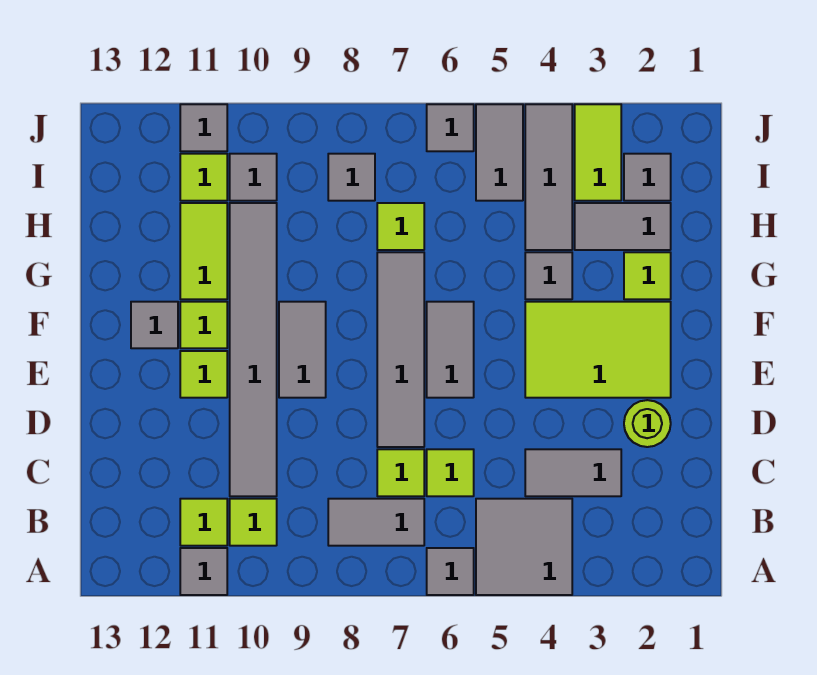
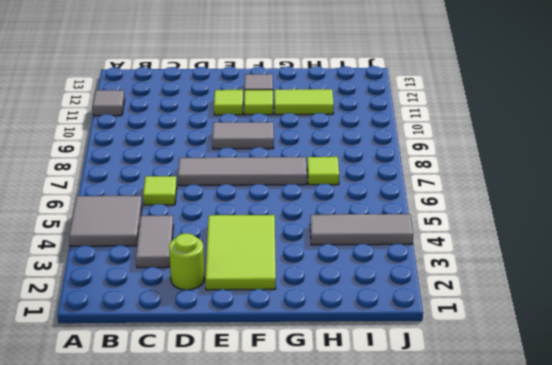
none -> grey tile A6 level 1
none -> grey tile B7:B8 level 1
none -> lime tile B10 level 1
none -> lime tile B11 level 1

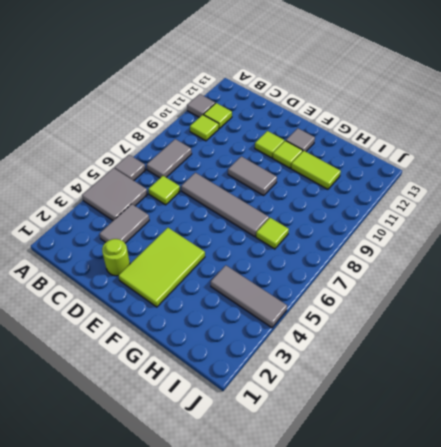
none -> lime tile C7 level 1
none -> grey tile C10:H10 level 1
none -> grey tile E6:F6 level 1
none -> lime tile G2 level 1

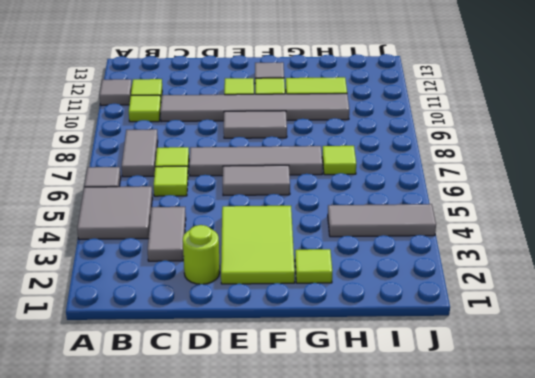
none -> grey tile G4 level 1
none -> grey tile H2:H3 level 1
none -> grey tile I2 level 1
none -> lime tile I3:J3 level 1

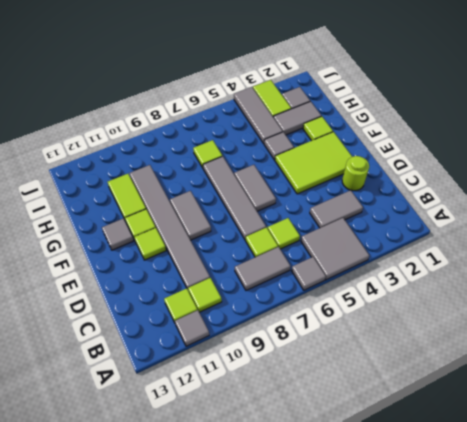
none -> grey tile I5:J5 level 1
none -> grey tile I8 level 1
none -> grey tile I10 level 1
none -> lime tile I11 level 1

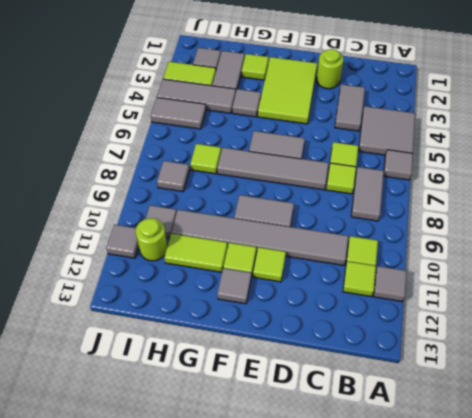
lime round brick I11 level 1 -> lime tile I11 level 1
none -> grey tile J6 level 1

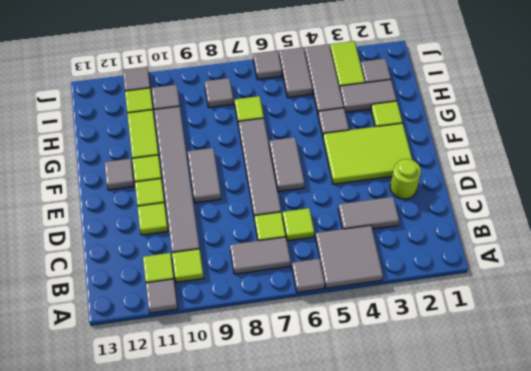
lime tile D11 level 1 -> none

